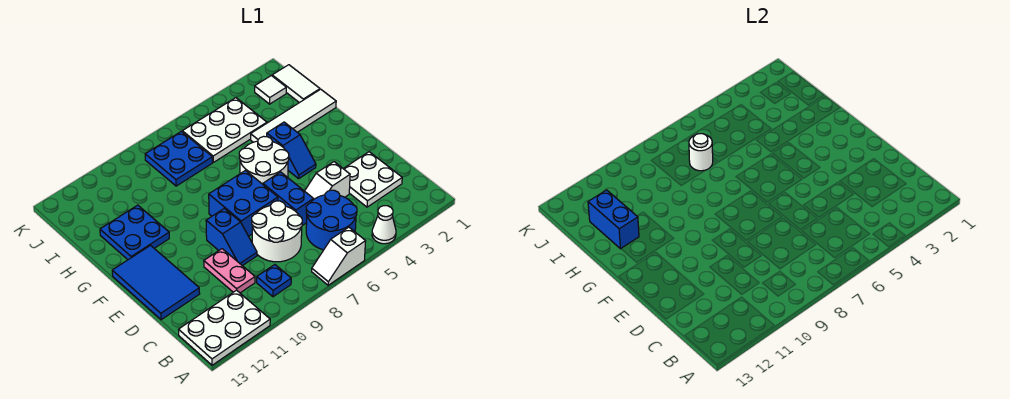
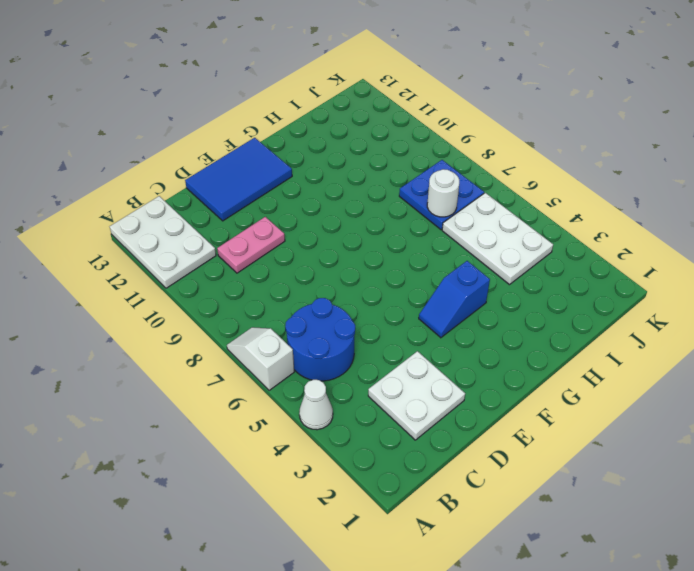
none -> blue plate B9 level 1
none -> white round brick C7:D8 level 1
none -> white slope D4:D5 level 1 top 4

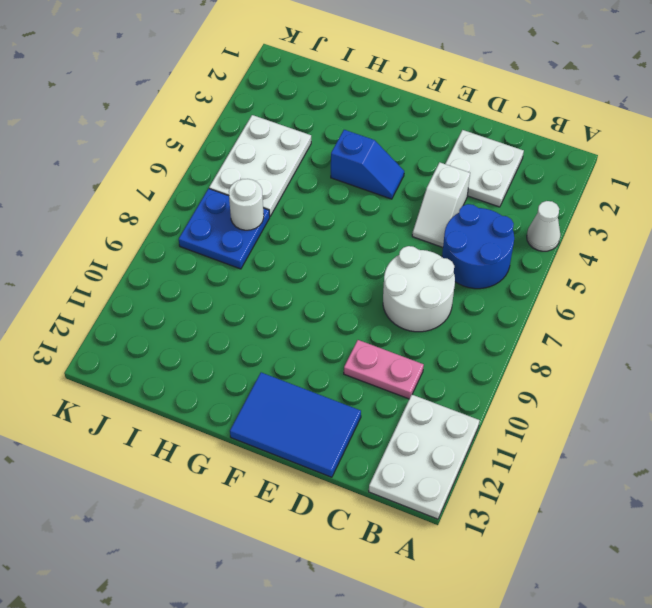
none -> white slope A6:A7 level 1 top 6
none -> blue plate B9 level 1
none -> blue brick D6:E6 level 1

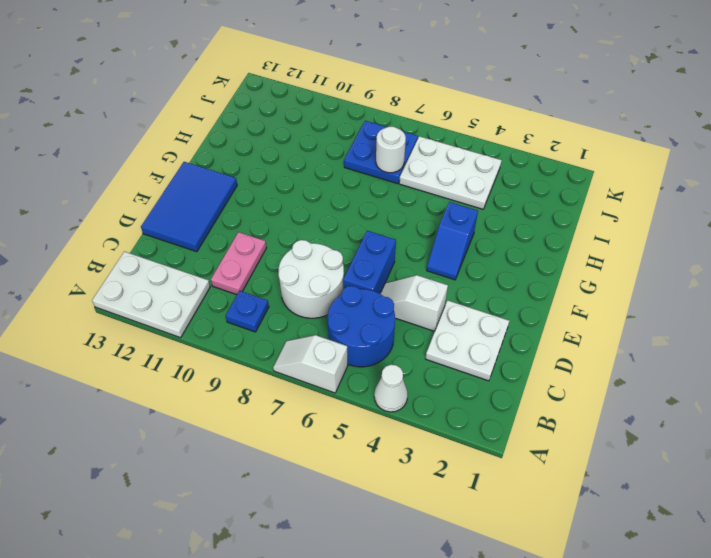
none -> blue slope D9:E9 level 1 top E
none -> blue brick E7:F8 level 1
none -> white round brick F5:G6 level 1

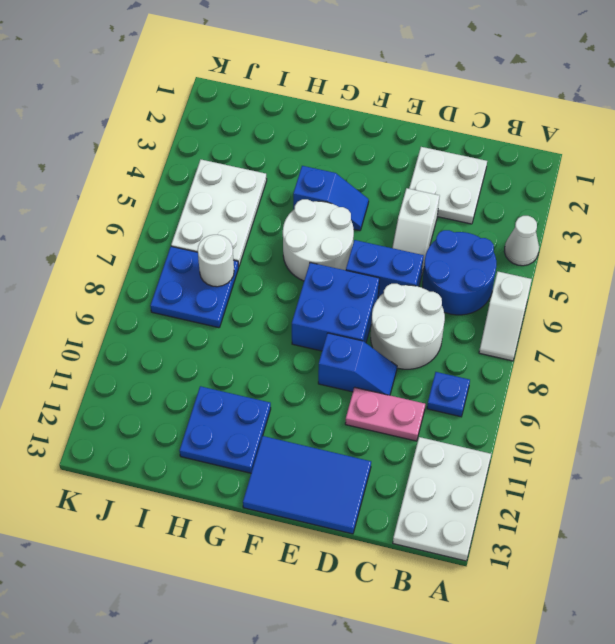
none -> white tile H1:H4 level 1
none -> white tile I1:J1 level 1
none -> white tile J2 level 1

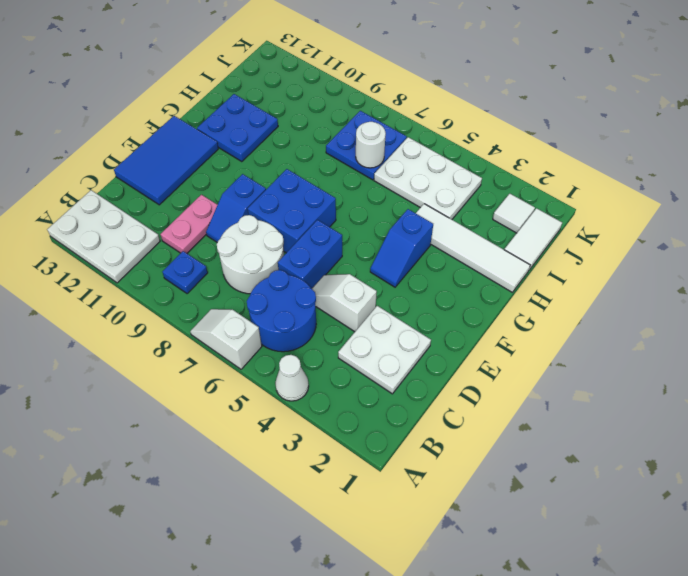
none -> white round brick F5:G6 level 1
none -> blue brick H12:I12 level 2

